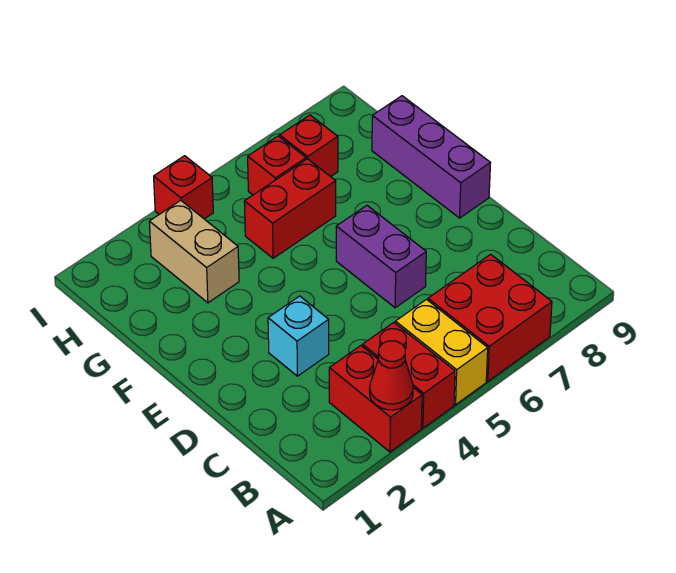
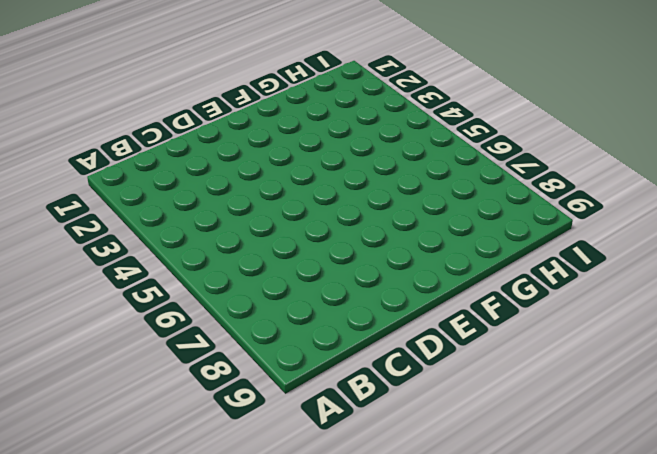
none -> red brick A3:B3 level 1
none -> red brick A4:B4 level 1
none -> yellow brick A5:B5 level 1

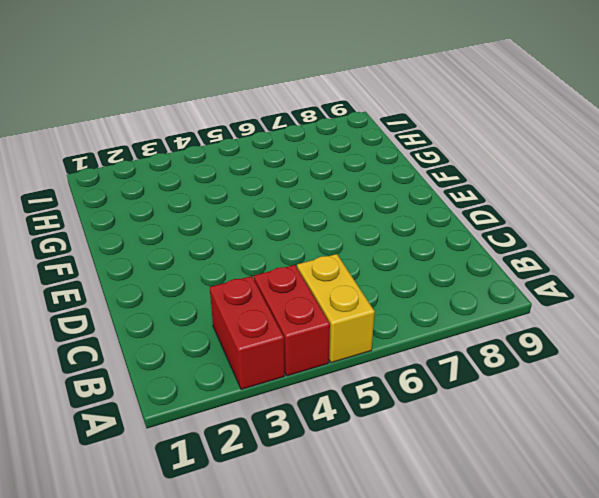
none -> red brick A6:B7 level 1
none -> cyan brick D3 level 1
none -> purple brick D6:E6 level 1

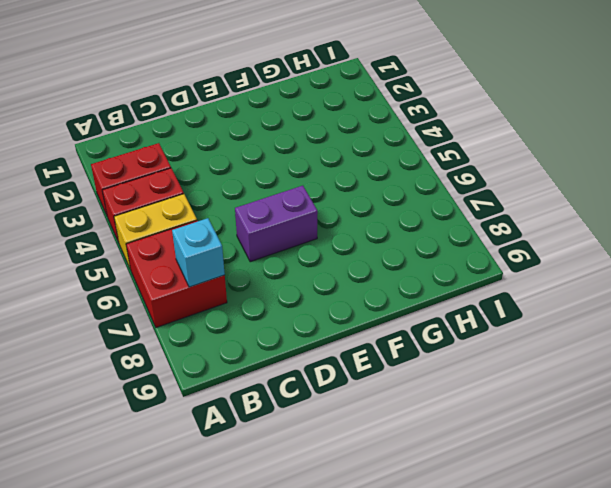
cyan brick B7 level 2 -> cyan brick D3 level 1
none -> purple brick E9:G9 level 1
none -> tan brick G3:H3 level 1
none -> red brick G5:G6 level 1

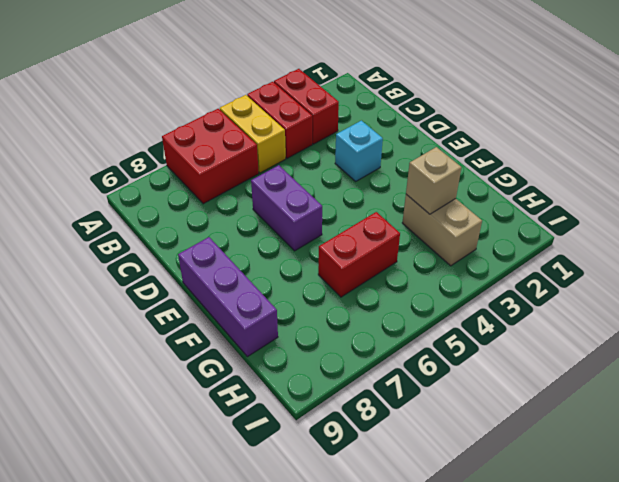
tan brick G3 level 2 -> none
none -> red brick H6 level 1
none -> red brick H7 level 1
none -> red brick I4 level 1

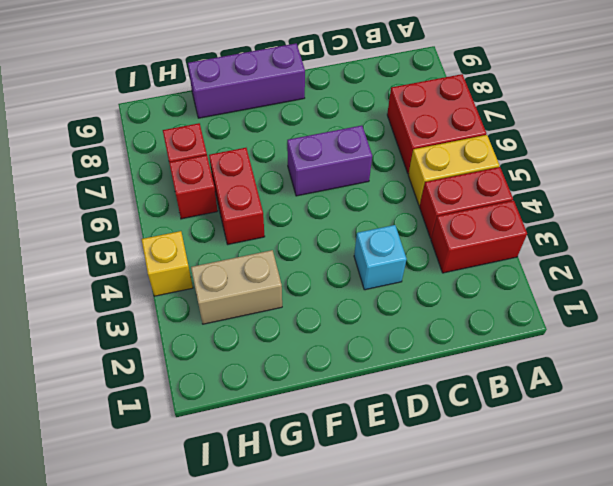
yellow brick I4 level 1 -> red brick I4 level 1
none -> red cone A3 level 2

